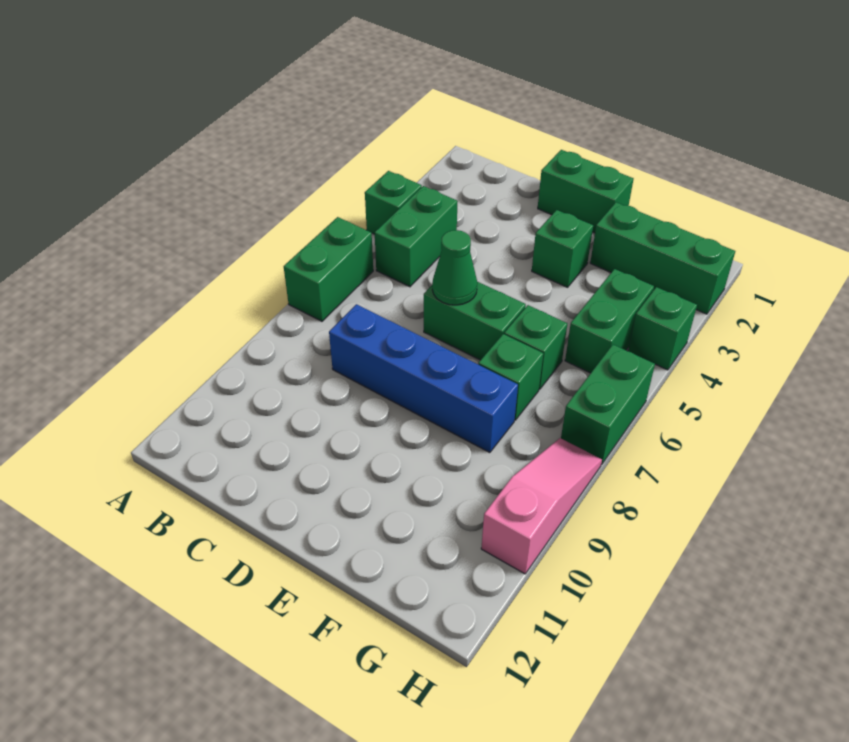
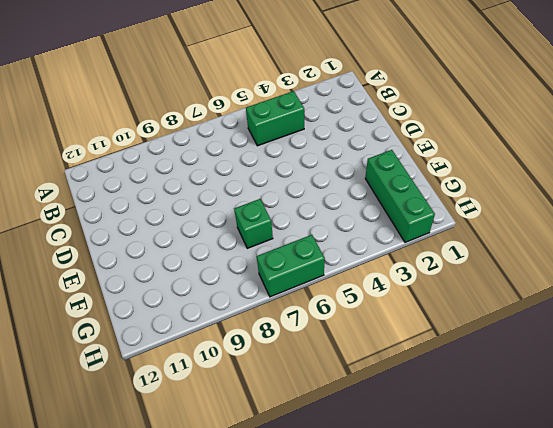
none -> green brick A4 level 1
none -> green brick A6:A7 level 1
none -> blue brick C8:F8 level 1

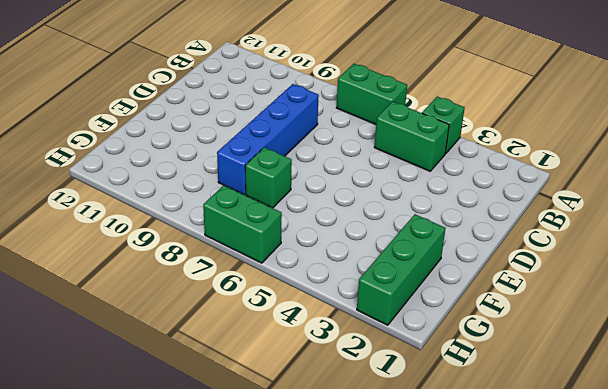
none -> green brick D1:E1 level 1
none -> green brick D6:E6 level 1
none -> green brick E3 level 1

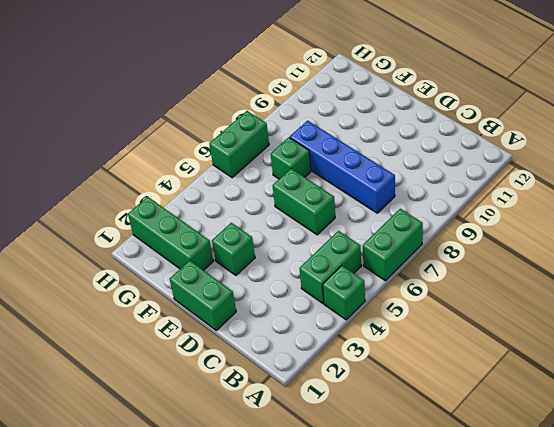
none -> green brick F6 level 1
none -> green brick G4:G5 level 1
none -> green brick H4 level 1

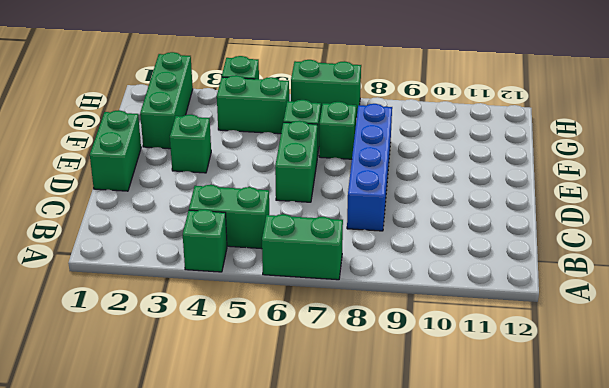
none -> pink slope H8:H10 level 1 top 10
none -> green cone D6 level 2

